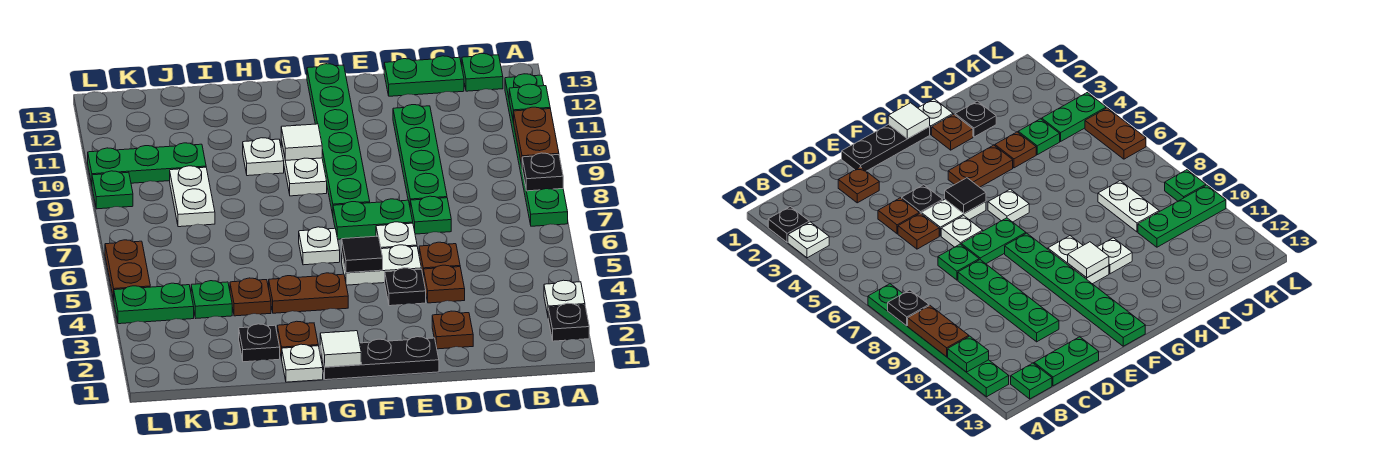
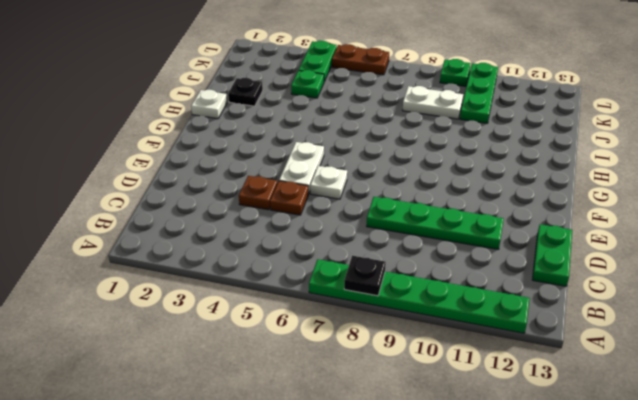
none -> black plate A2 level 1
none -> white plate A3 level 1
none -> green plate B13 level 1
none -> brown plate D2 level 1

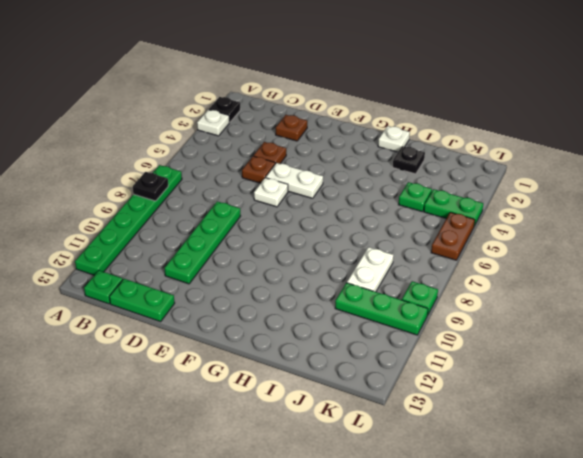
none -> green plate D7 level 1
none -> black plate E1:G1 level 1
none -> black plate E4 level 1
none -> green plate E7:F7 level 1

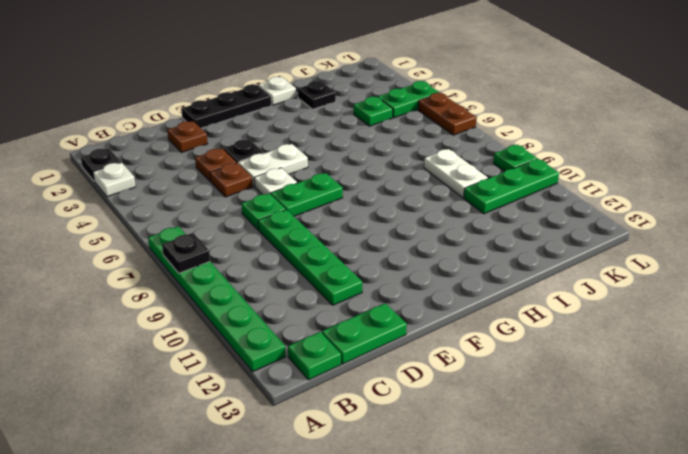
none -> green plate F8:F13 level 1
none -> brown plate G4:H4 level 1
none -> white plate G6 level 1
none -> white plate G9:G10 level 1

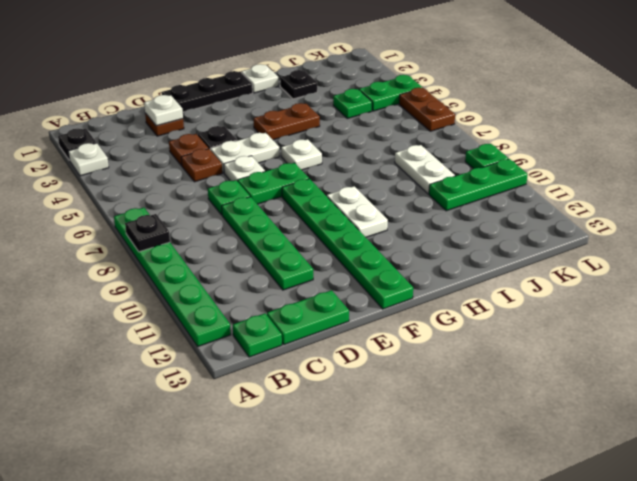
white plate D2 level 2 -> white plate H10 level 1
none -> brown plate H2 level 1
none -> brown plate I4 level 1
none -> brown plate A9:A10 level 2
none -> green plate A11 level 2

